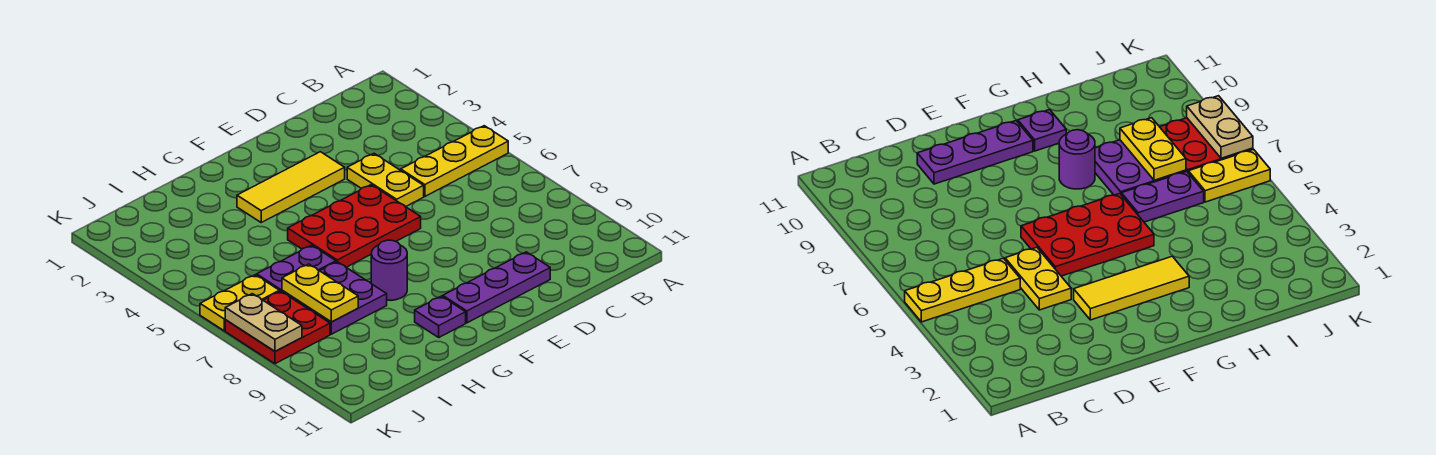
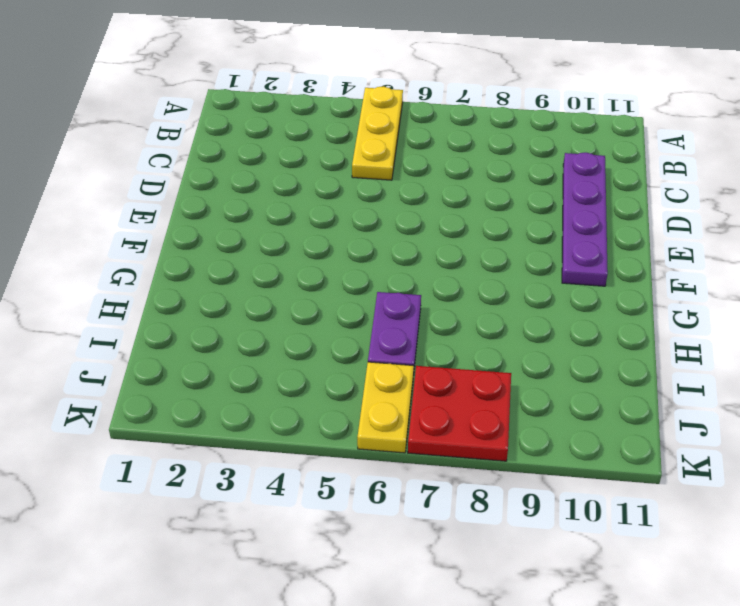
purple plate C10:F10 level 1 -> purple plate D10:F10 level 1
none -> yellow plate D4:D5 level 1
none -> yellow tile E3:G3 level 1
none -> red plate E5:G6 level 1

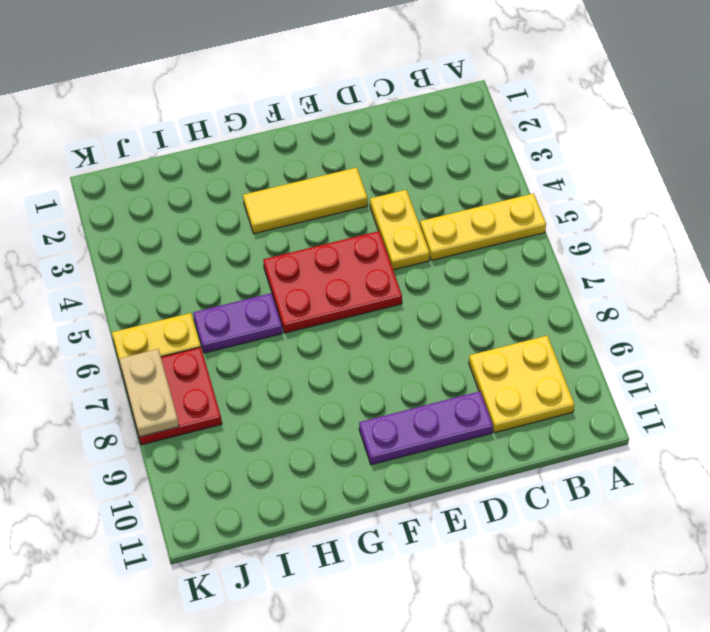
yellow plate B9:C10 level 1 -> none
none -> purple round brick G8 level 1
none -> purple plate G10 level 1
none -> purple plate H7:I8 level 1

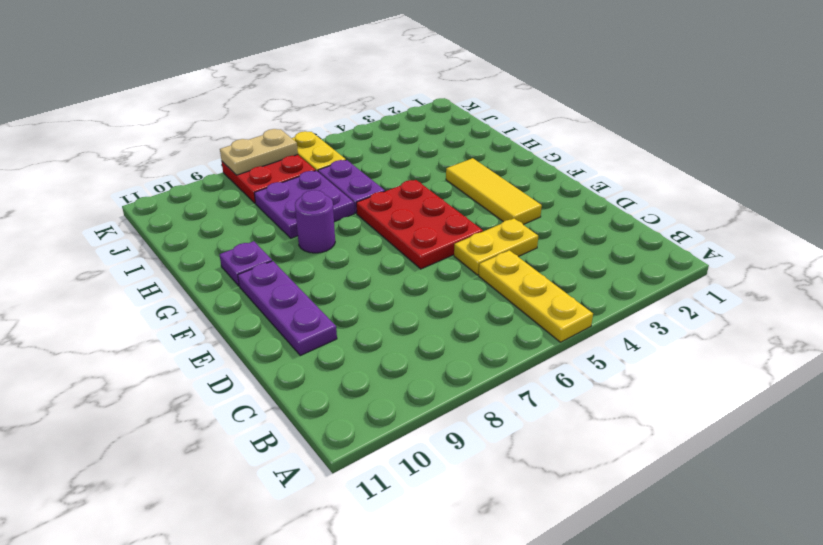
none -> yellow plate I7:I8 level 2

